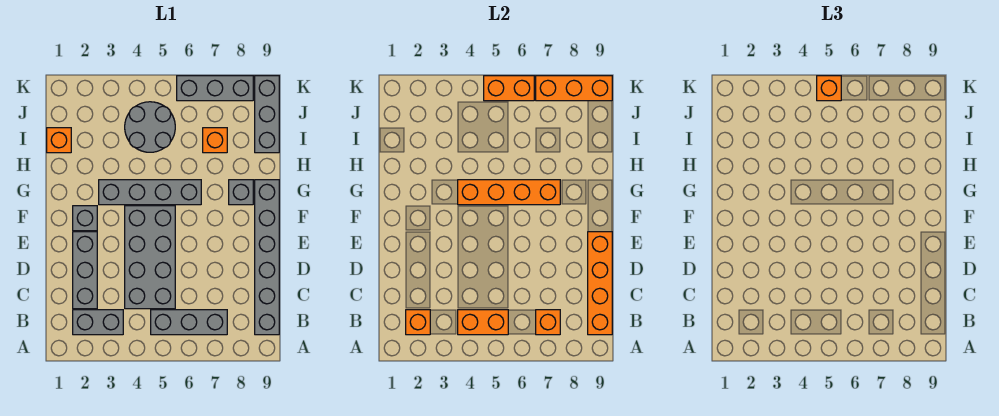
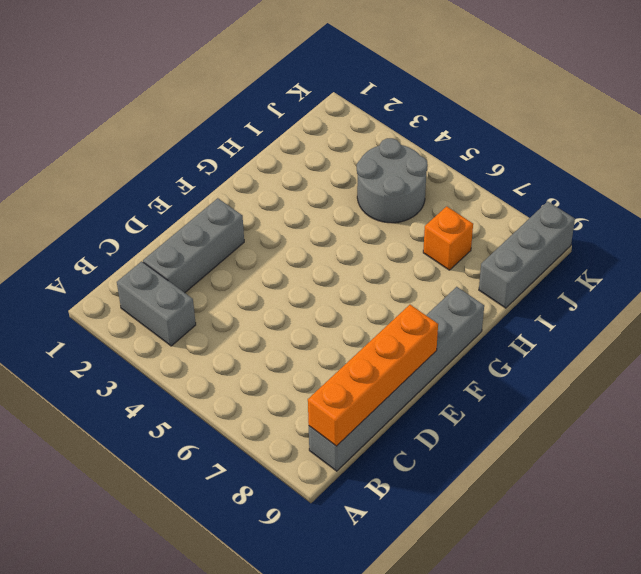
none -> grey brick B5:B7 level 1
none -> grey brick C4:F5 level 1
none -> grey brick F2 level 1

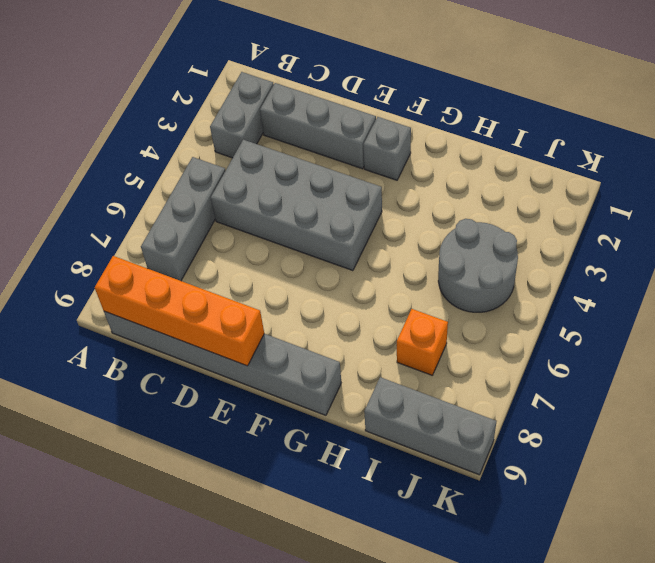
none -> grey brick G3:G6 level 1
none -> grey brick G8 level 1
none -> orange brick I1 level 1

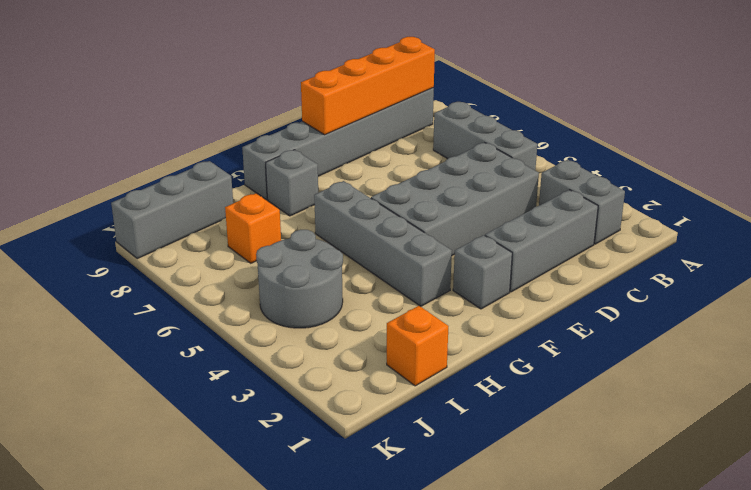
none -> grey brick K6:K8 level 1
none -> orange brick B2 level 2
none -> orange brick B4:B5 level 2

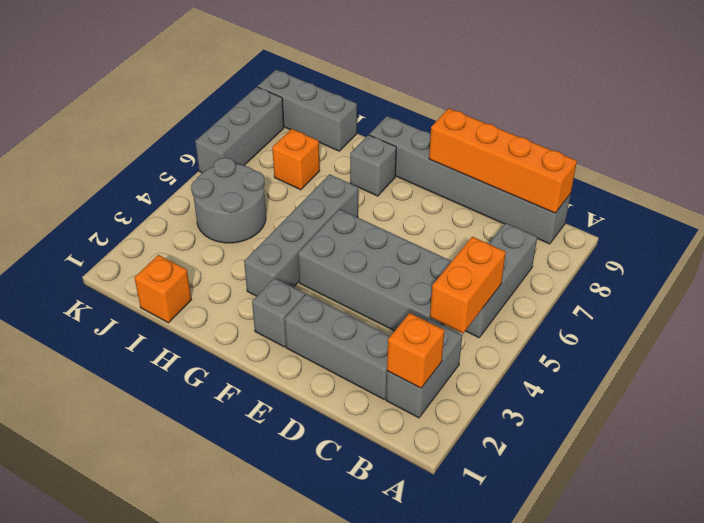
none -> orange brick B7 level 2
none -> orange brick G4:G7 level 2
none -> orange brick K5:K6 level 2

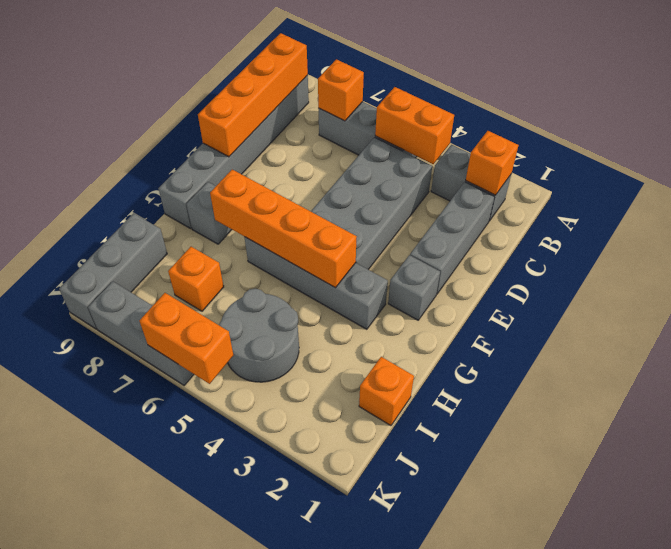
none -> orange brick K7:K9 level 2
none -> orange brick K5 level 3

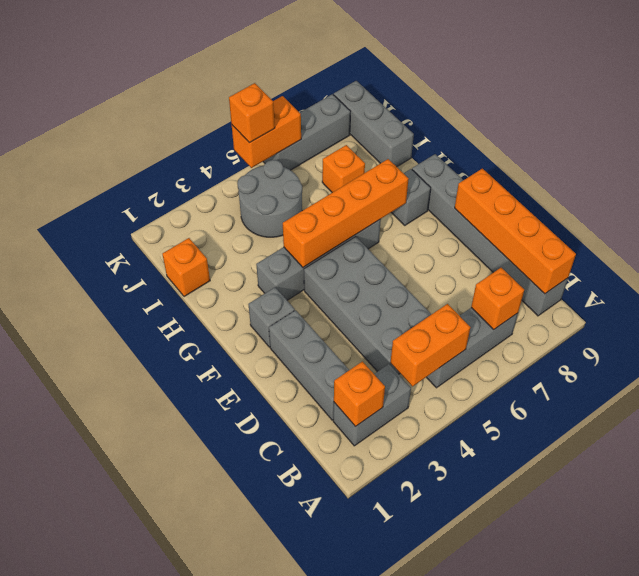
none -> orange brick K7:K9 level 2

